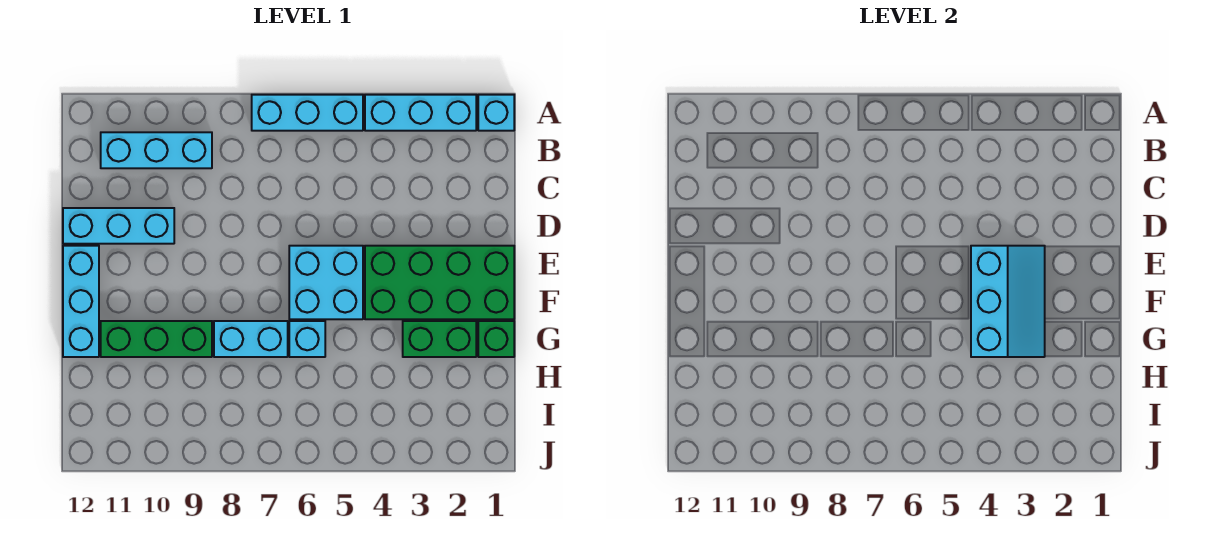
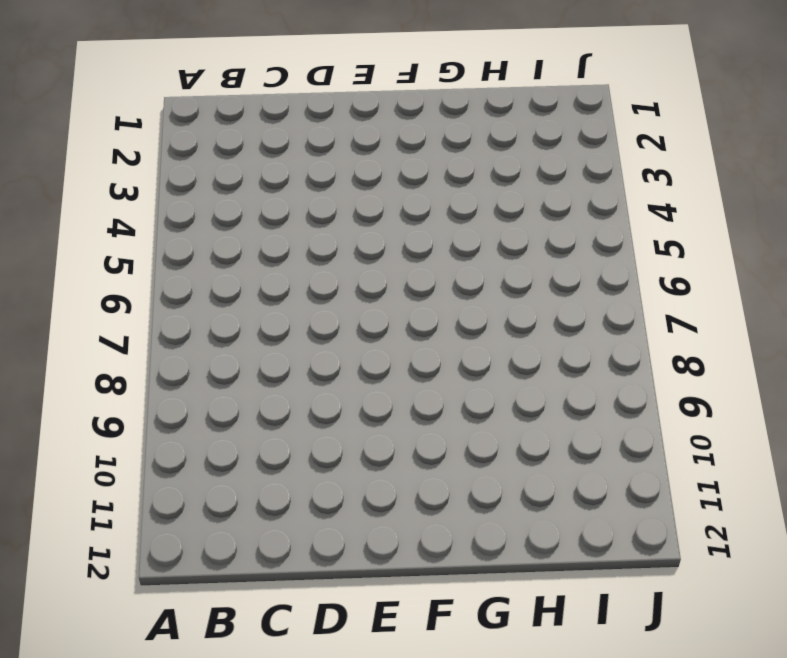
none -> cyan brick A1 level 1
none -> cyan brick A2:A4 level 1
none -> cyan brick A5:A7 level 1

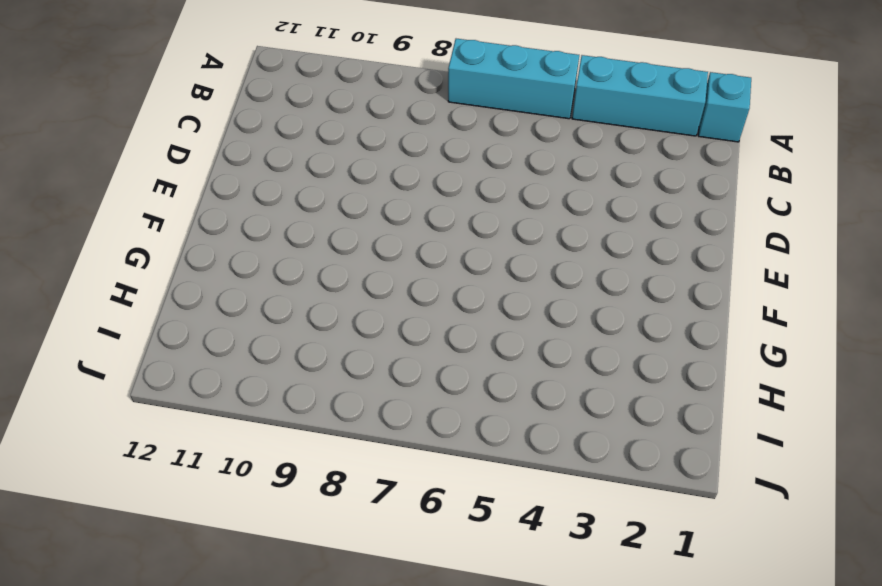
none -> cyan brick B9:B11 level 1
none -> cyan brick D10:D12 level 1
none -> green brick E1:F4 level 1

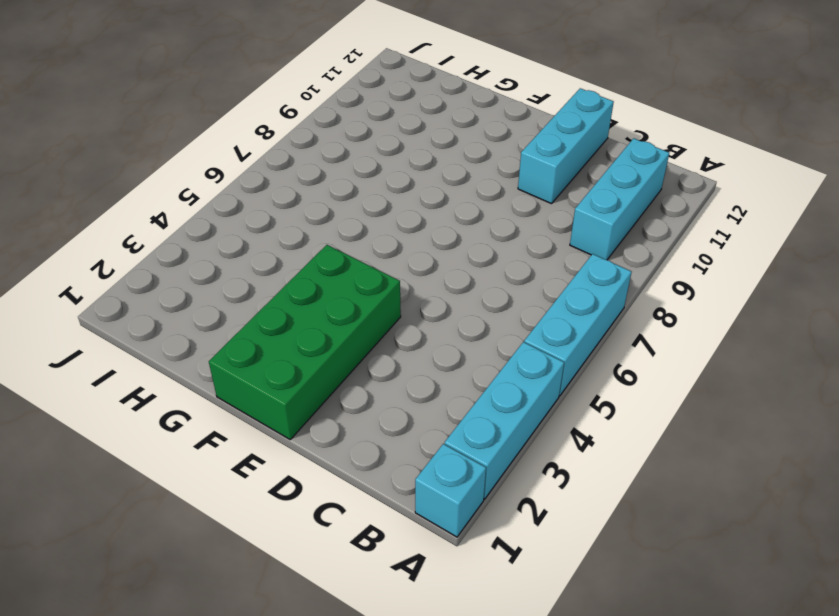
none -> cyan brick E5:F6 level 1
none -> cyan brick E12:G12 level 1
none -> green brick G1 level 1

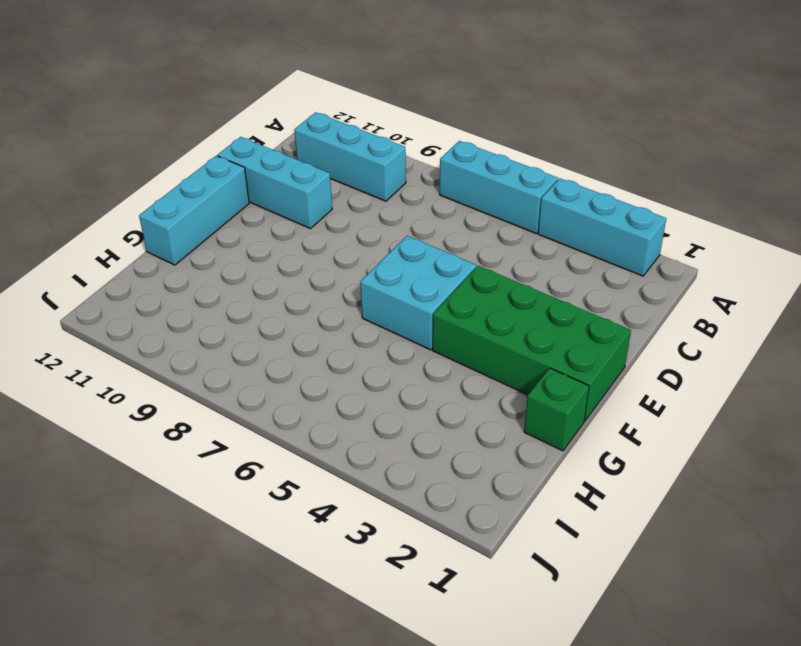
none -> cyan brick A1 level 1
none -> green brick G2:G3 level 1
none -> cyan brick G6 level 1

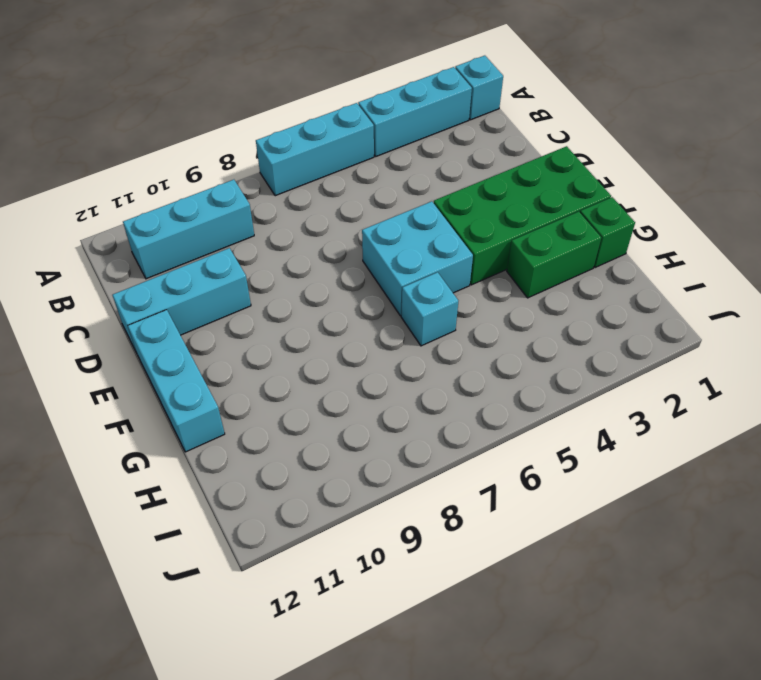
none -> cyan brick G7:G8 level 1
none -> green brick G9:G11 level 1
none -> cyan slope E3:G4 level 2 top 4

